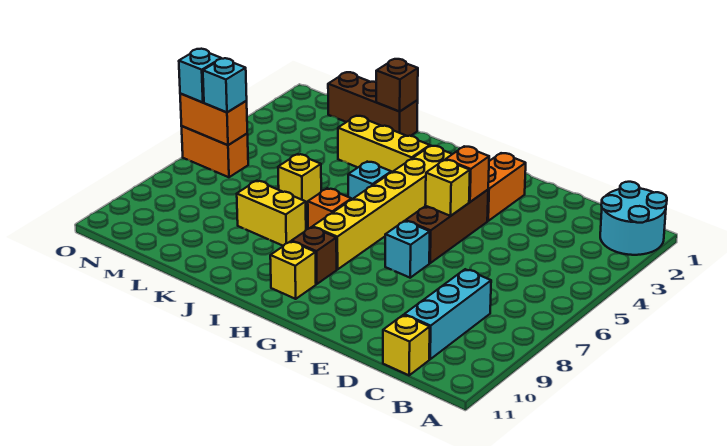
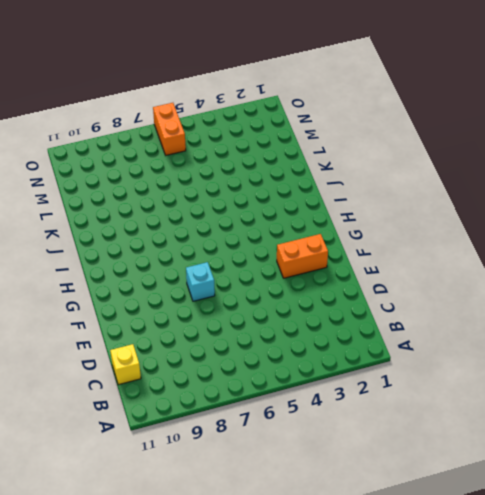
none -> cyan round brick A1:B2 level 1
none -> cyan brick C8:C10 level 1
none -> brown brick F4:F6 level 1

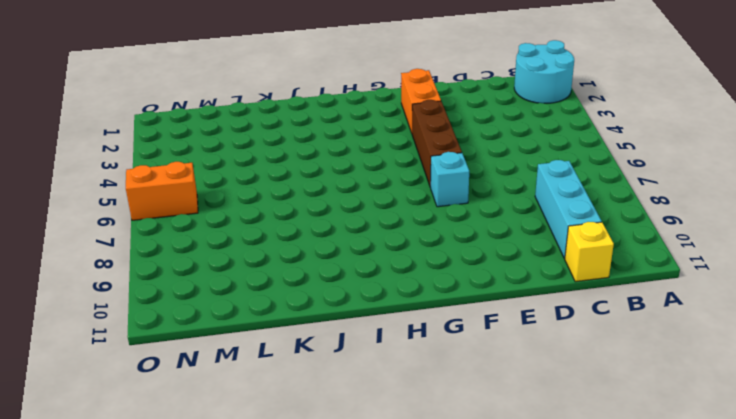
none -> yellow brick H3:H8 level 1
none -> brown brick H9 level 1
none -> yellow brick H10 level 1

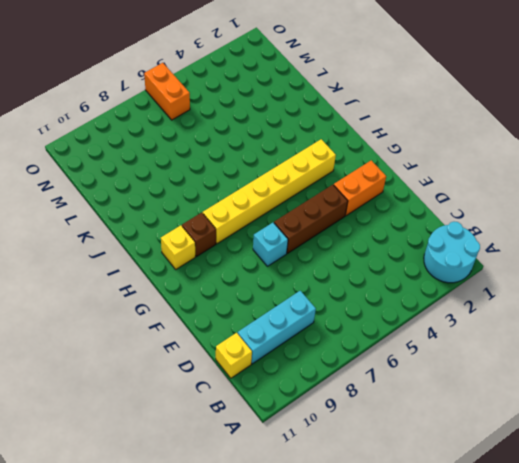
none -> yellow brick I3:K3 level 1
none -> cyan brick I5 level 1
none -> orange brick I7 level 1

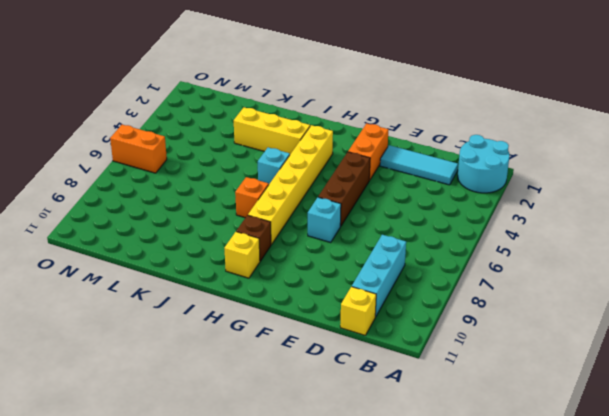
cyan tile C2:E2 level 1 -> none
none -> yellow brick J8:K8 level 1
none -> brown brick K1:M1 level 1
none -> yellow brick K6 level 1

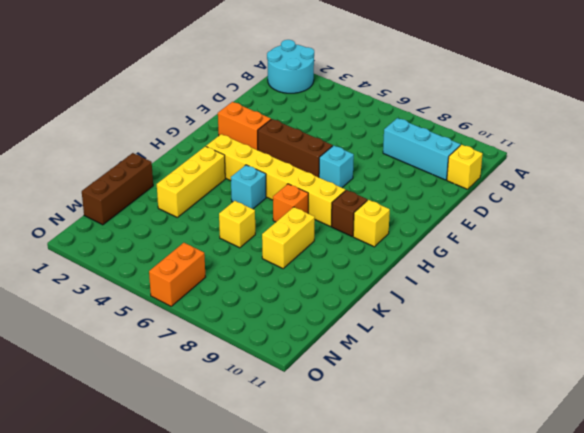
none -> orange brick F4 level 2
none -> yellow brick F5 level 2
none -> brown brick K1 level 2

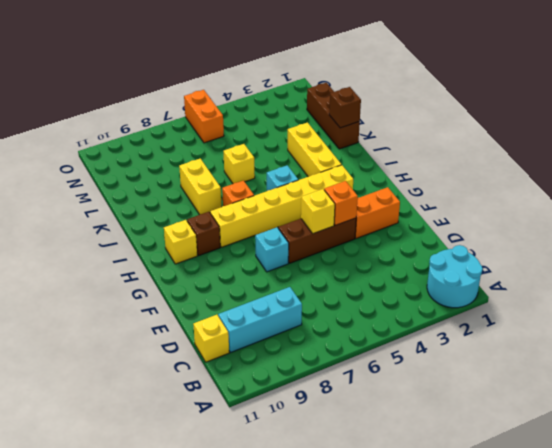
none -> orange brick N6:O6 level 2
none -> cyan brick N6 level 3
none -> cyan brick O6 level 3

